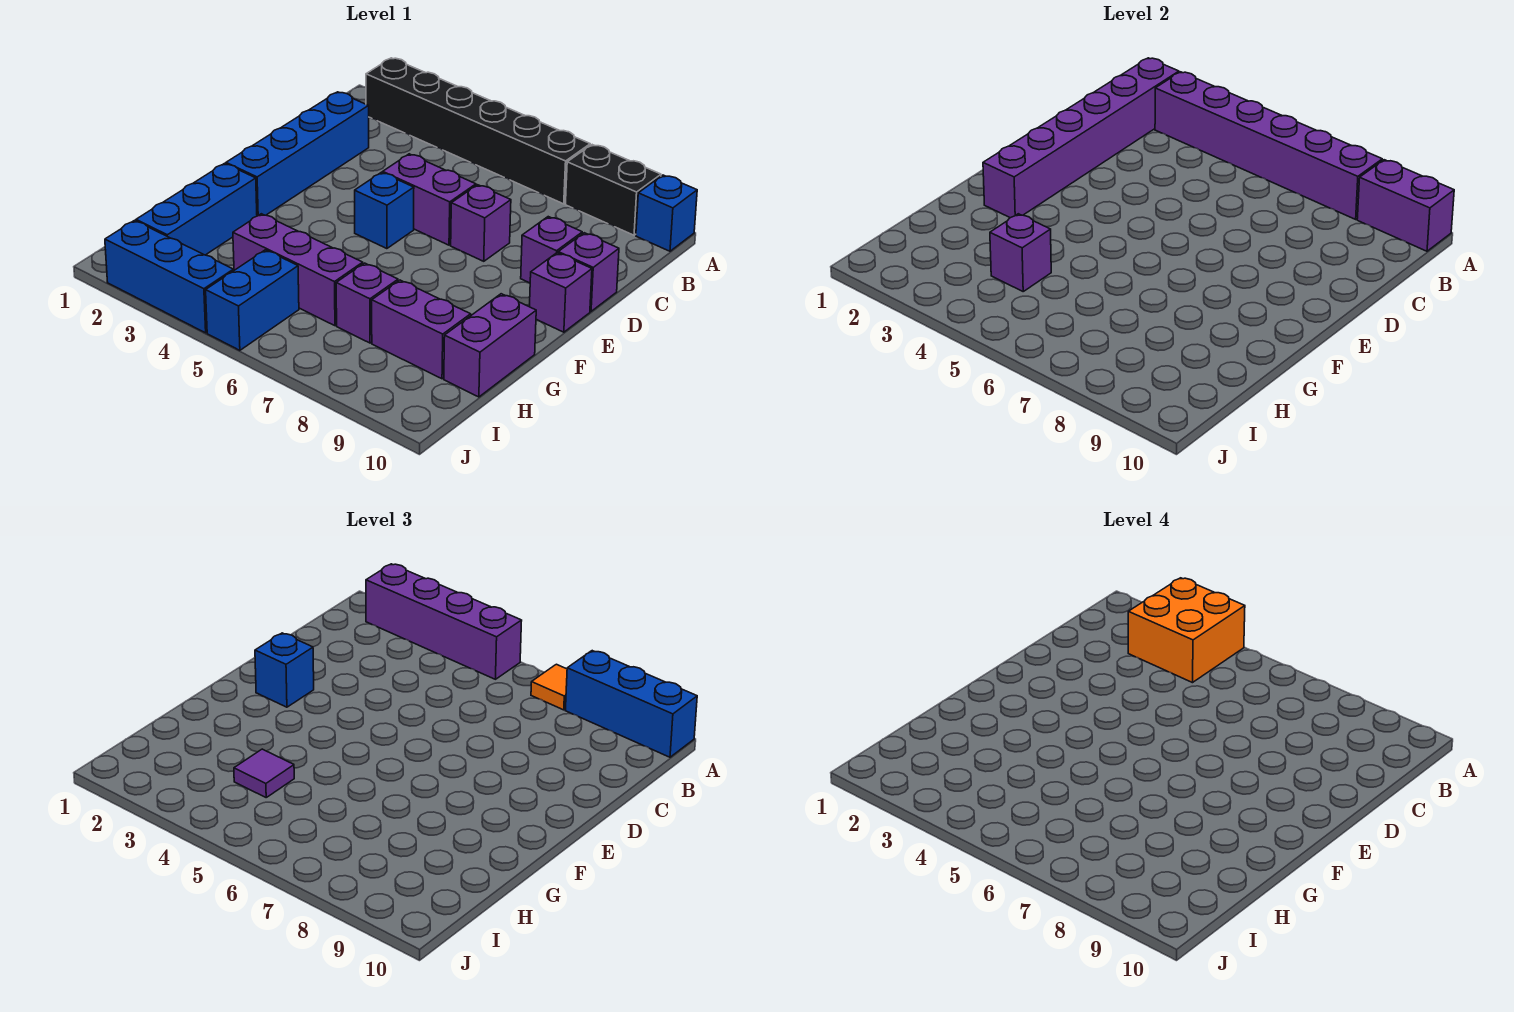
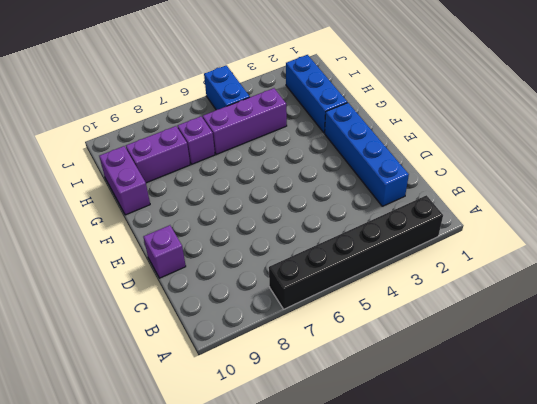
none -> black brick A8:A9 level 1
none -> blue brick A10 level 1
none -> purple brick D5:D6 level 1

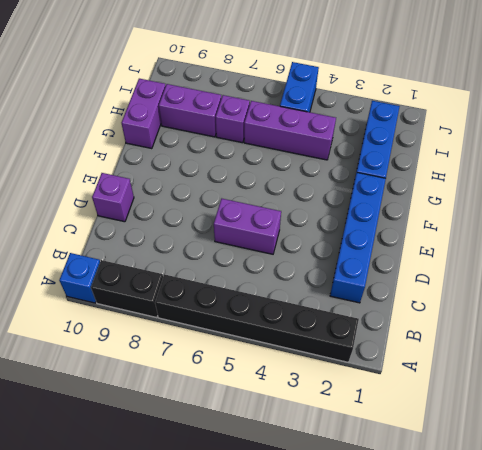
none -> purple brick D7 level 1
none -> purple brick D9 level 1
none -> blue brick E5 level 1

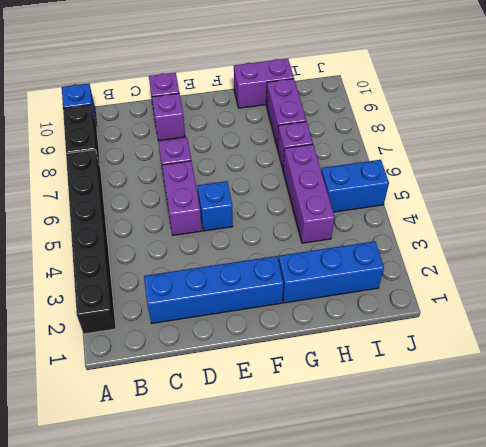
none -> purple brick E10 level 1
none -> blue brick J2:J4 level 1
none -> purple brick A2:F2 level 2

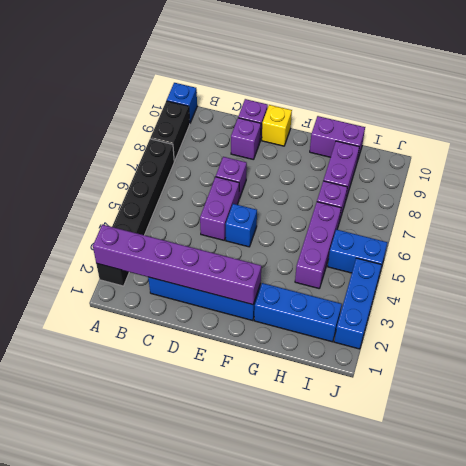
yellow brick E10 level 1 -> purple brick E10 level 1
none -> purple brick A3:A8 level 2
none -> purple brick A9:A10 level 2
none -> purple brick H4 level 2

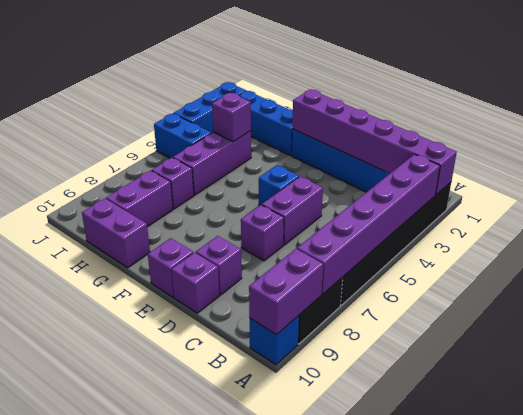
none -> purple brick A2:A5 level 3
none -> orange tile A7 level 3
none -> blue brick A8:A10 level 3

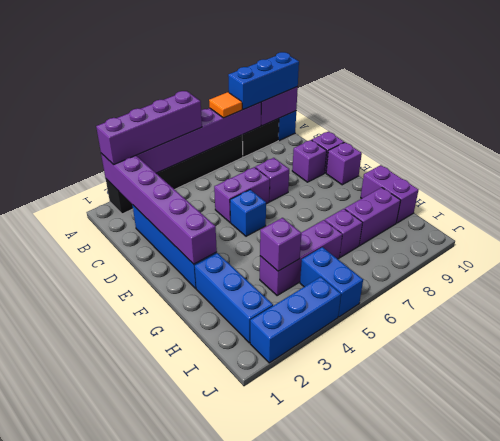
none -> blue brick E2 level 3
none -> purple tile H4 level 3
none -> orange brick A3:B4 level 4

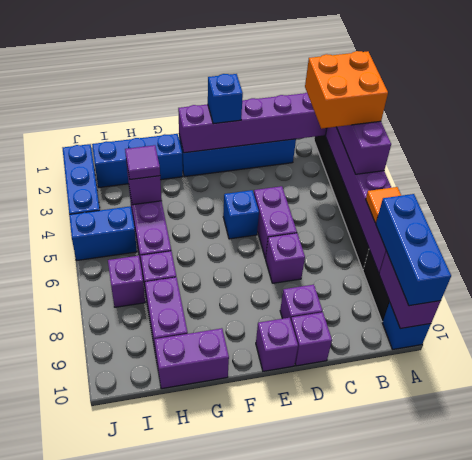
purple brick I7 level 1 -> none

